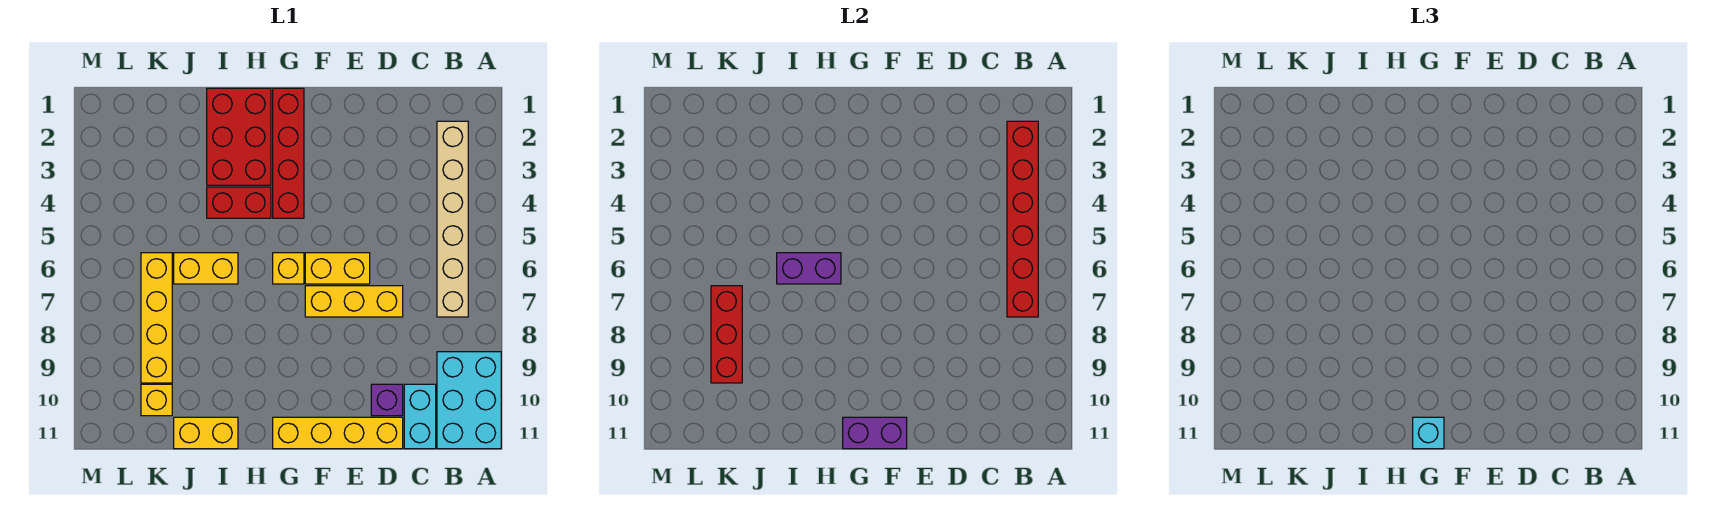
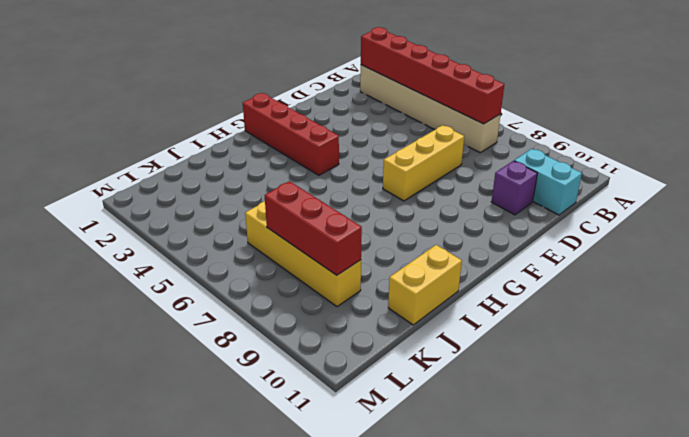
none -> cyan brick A9:B11 level 1
none -> yellow brick D11:G11 level 1
none -> yellow brick E6:F6 level 1

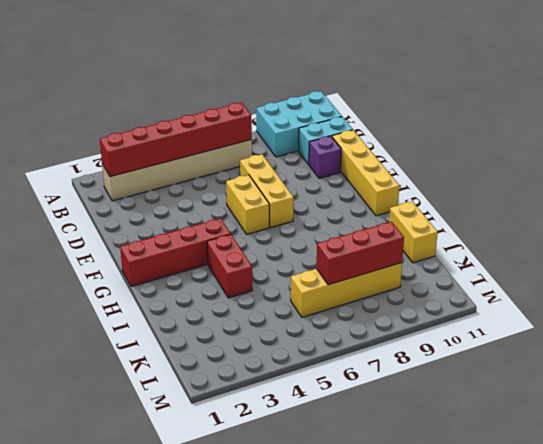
none -> yellow brick G6 level 1
none -> red brick H1:I3 level 1
none -> yellow brick I6:J6 level 1

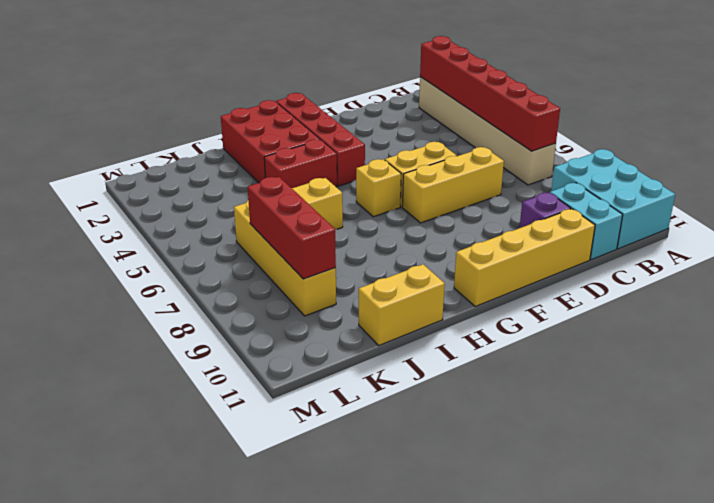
none -> yellow brick K10 level 1
none -> purple brick F11:G11 level 2
none -> purple brick H6:I6 level 2

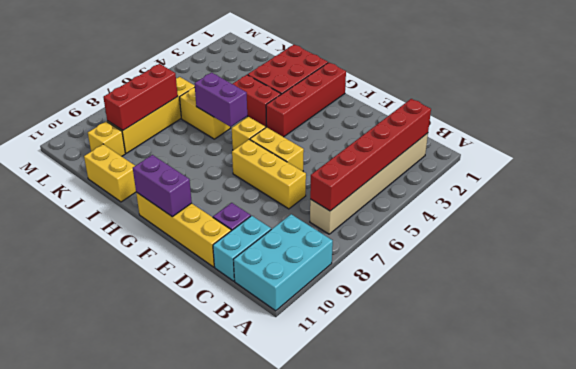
none -> cyan brick G11 level 3

